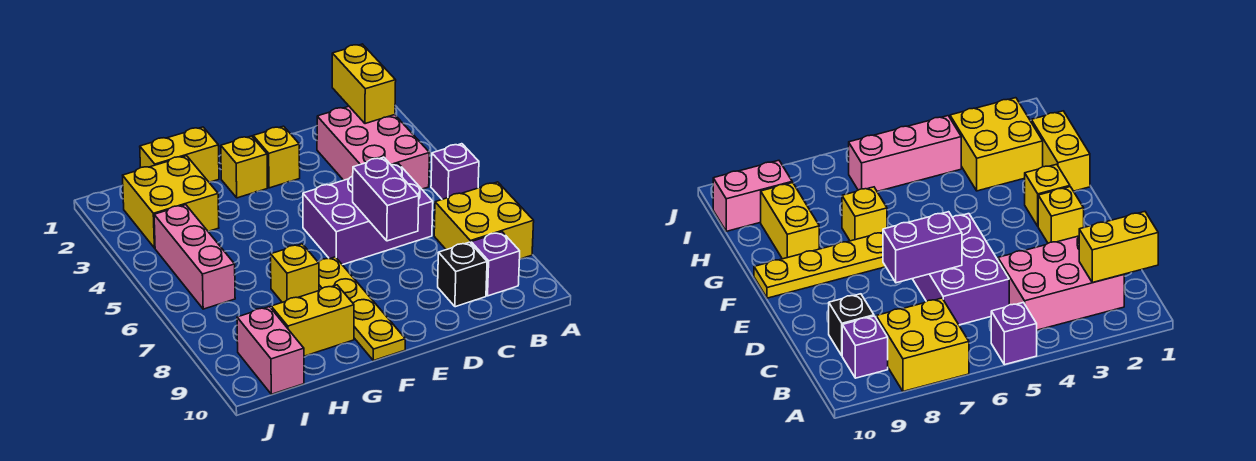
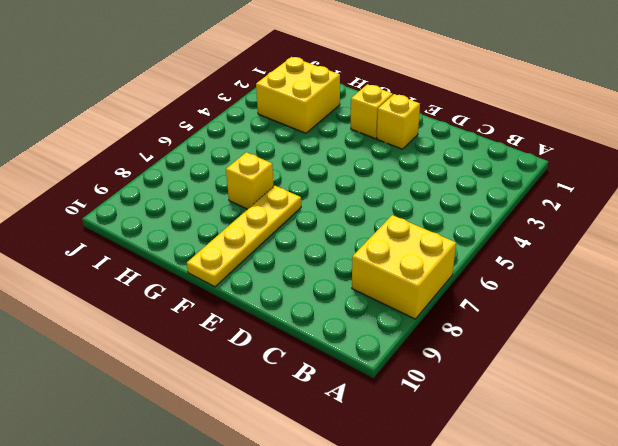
none -> purple brick A5 level 1
none -> pink brick B2:C4 level 1
none -> purple brick B9 level 1

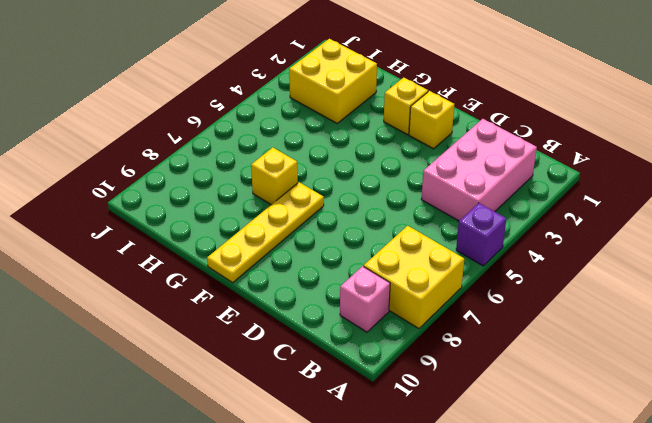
pink brick B9 level 1 -> purple brick B9 level 1
none -> purple brick C5:E6 level 1
none -> black brick C9 level 1
none -> yellow brick G1:H1 level 1

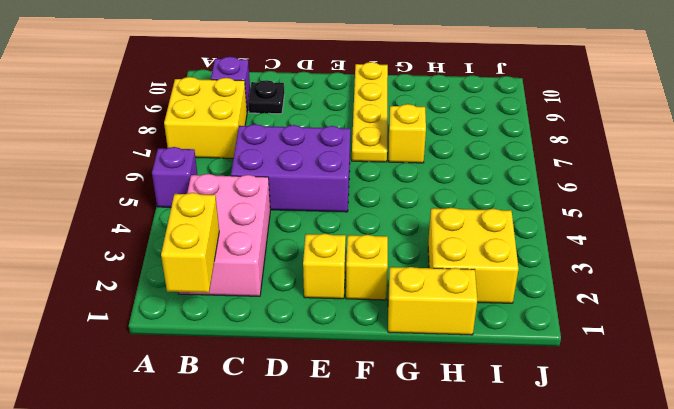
black plate C9 level 1 -> black brick C9 level 1
none -> yellow brick G9:H9 level 1
none -> pink brick I4:I6 level 1
none -> pink brick I9:I10 level 1

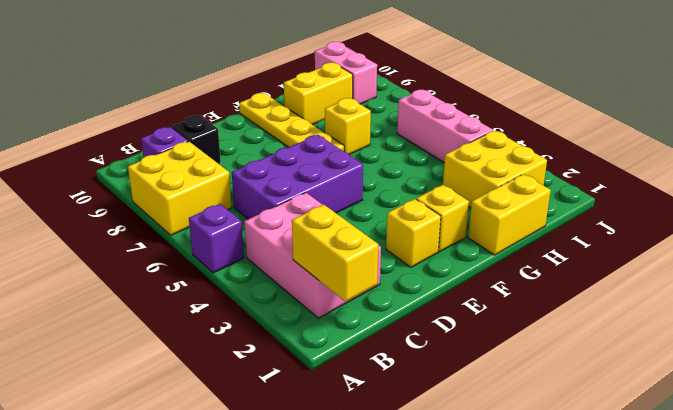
none -> purple brick D6:D7 level 2

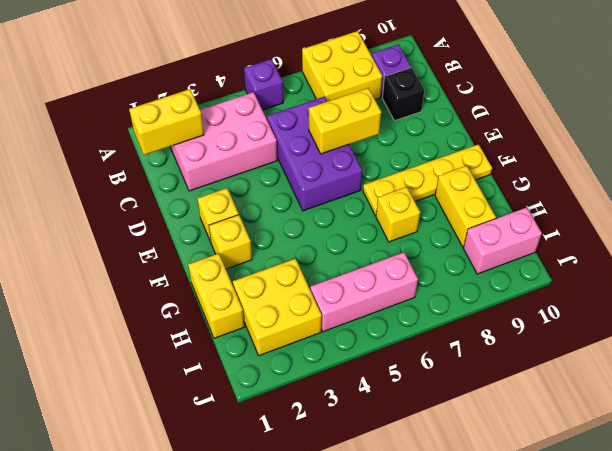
yellow brick D6:D7 level 2 -> purple brick D6:D7 level 2

